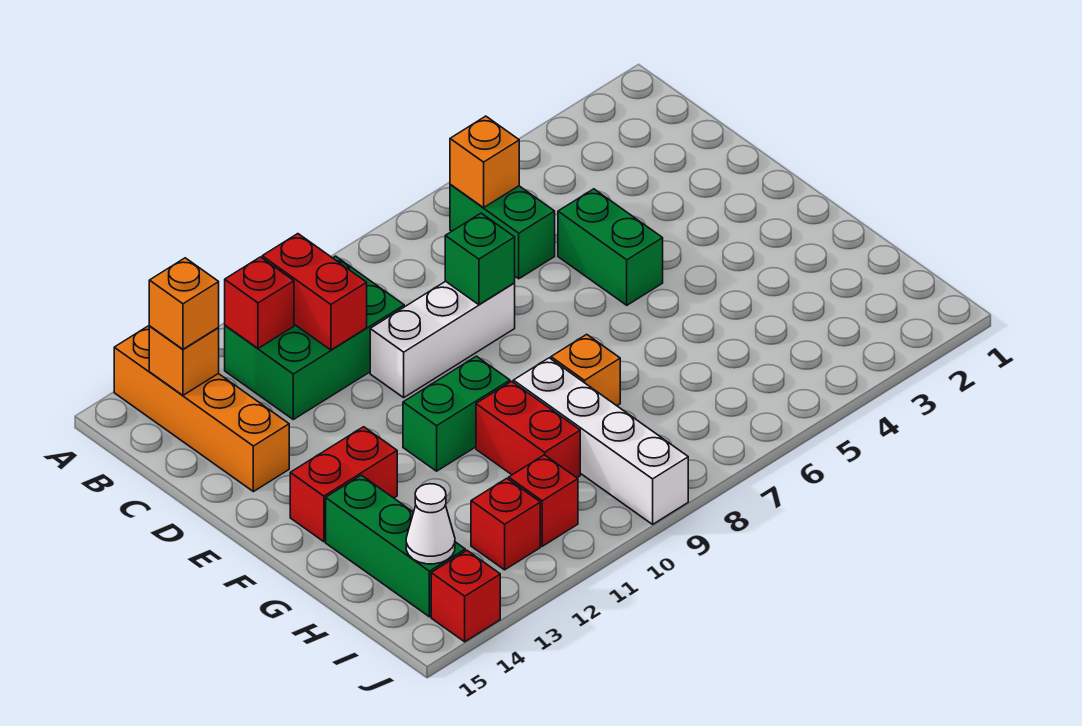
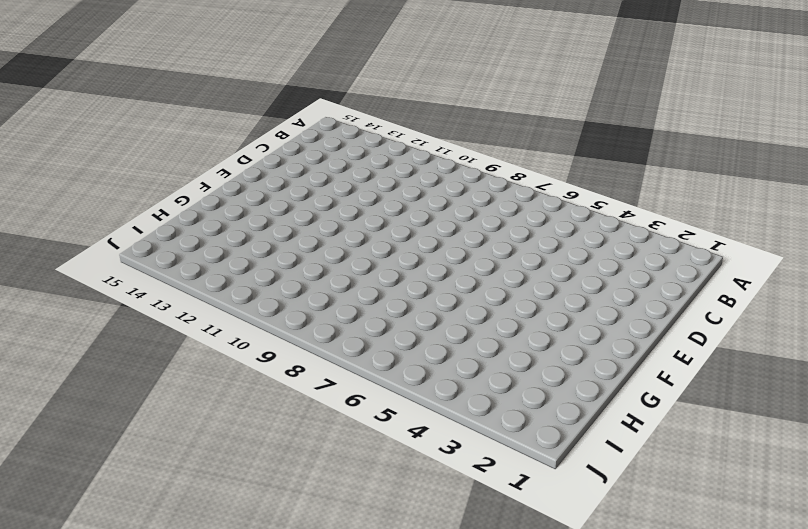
none -> orange brick A14:D14 level 1
none -> green brick B6:C6 level 1
none -> green brick B10:C12 level 1

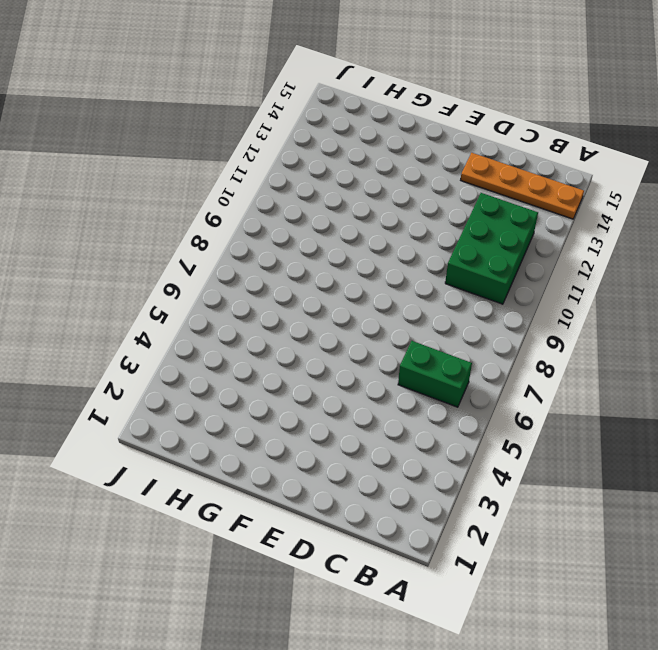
orange plate A14:D14 level 1 -> orange brick A14:D14 level 1
none -> green brick D5:E5 level 1
none -> white brick D8:D10 level 1
none -> green brick F10:F11 level 1

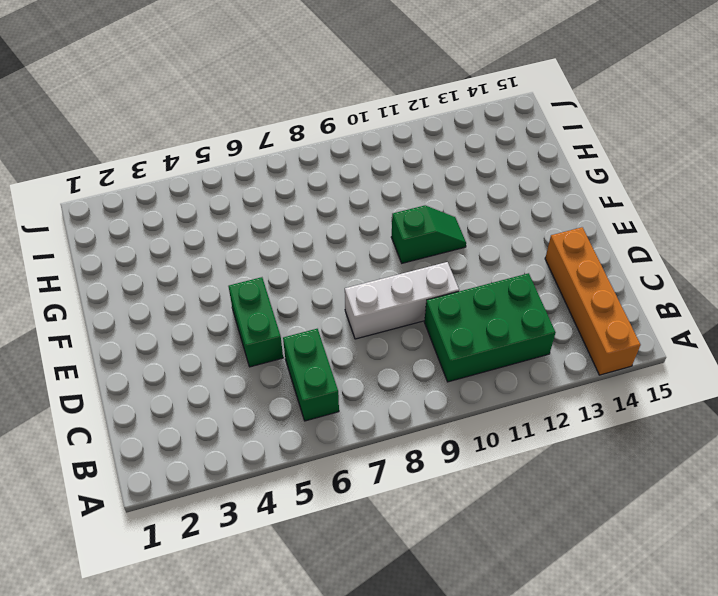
green slope F10:F11 level 1 top 10 -> green brick F10:F11 level 1
none -> red brick F13:F14 level 1
none -> orange brick G8 level 1
none -> white brick G9:J9 level 1

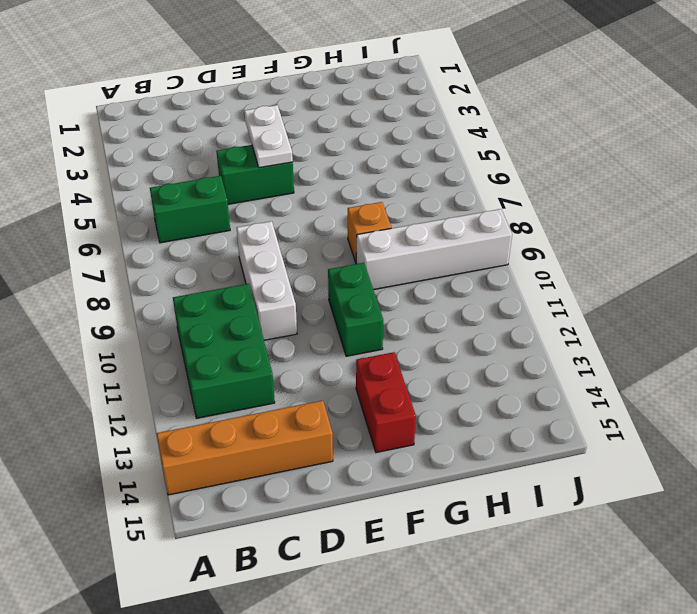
white plate E4:E5 level 2 -> none
none -> red brick G10:H10 level 1
none -> green brick G14:I14 level 1
none -> red brick I11 level 1

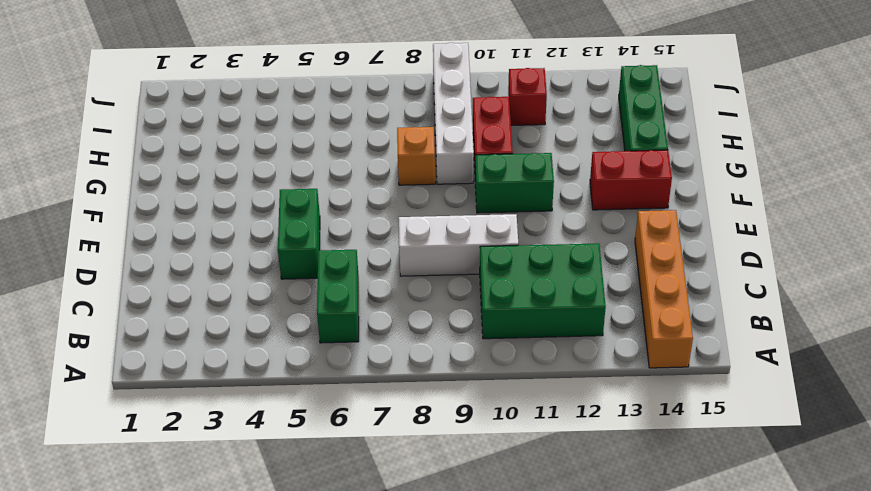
none -> red brick I12 level 1
none -> red brick J14 level 1
none -> orange brick B6 level 2

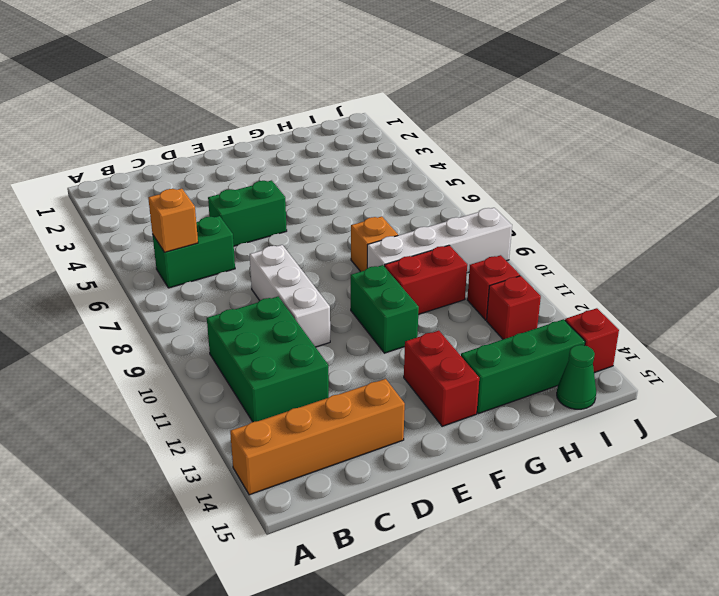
green cone I15 level 1 -> none
none -> red brick B11:C11 level 2
none -> red brick B12 level 2
none -> orange brick B14 level 2

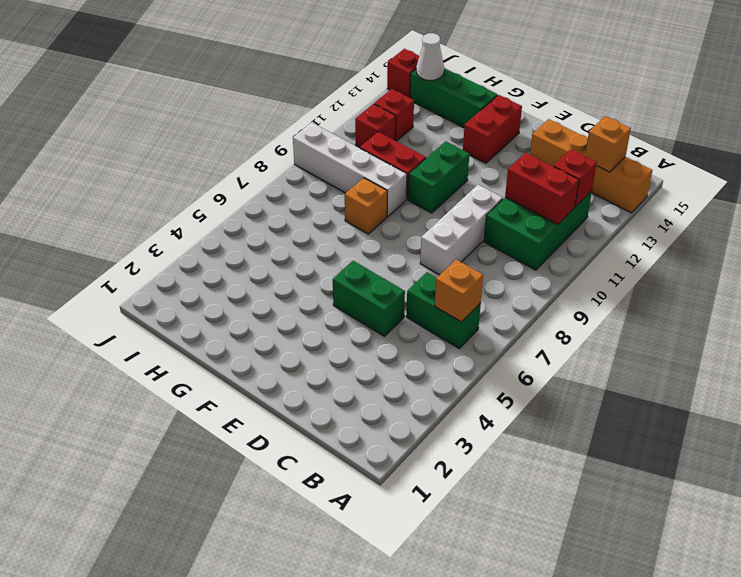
none -> green brick D8 level 2
none -> orange brick B14 level 3

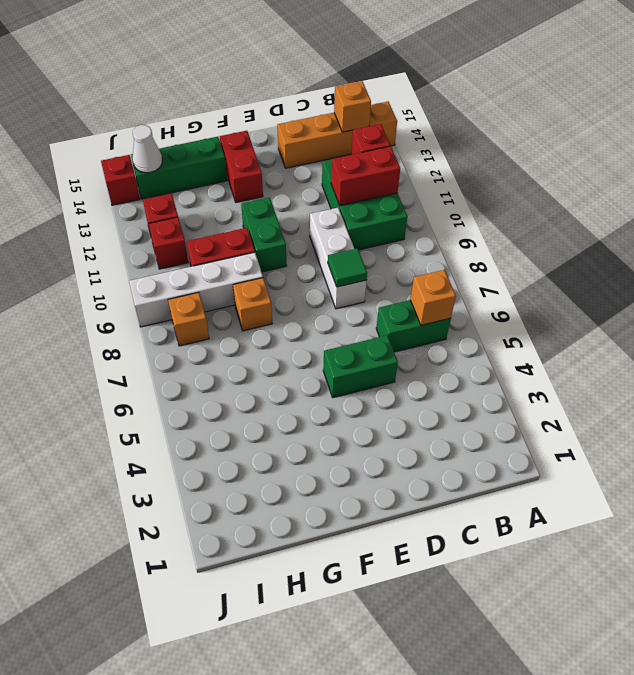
green tile D8 level 2 -> green brick D8 level 2
orange brick I8 level 1 -> orange brick B14 level 3

